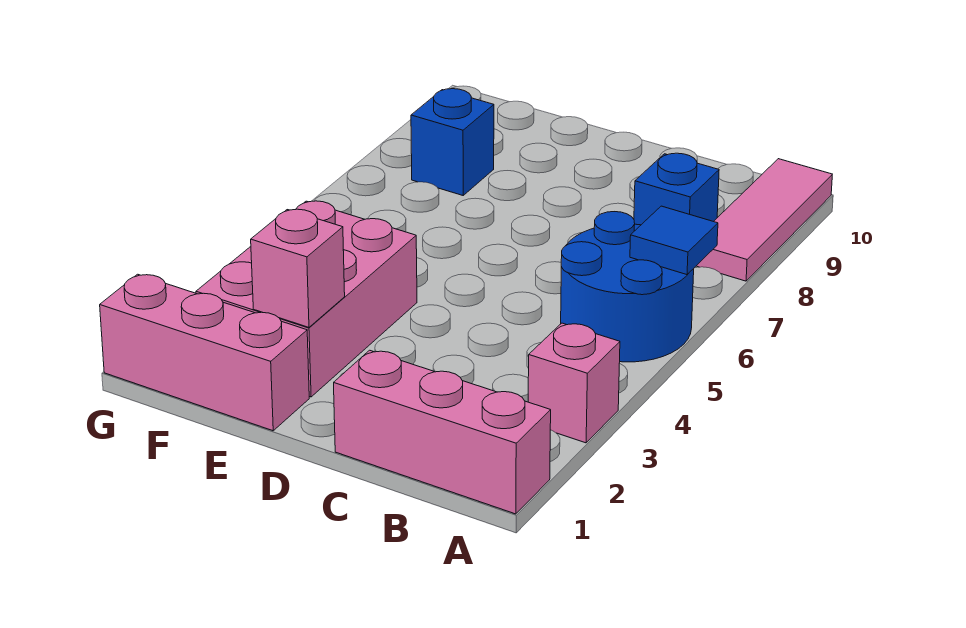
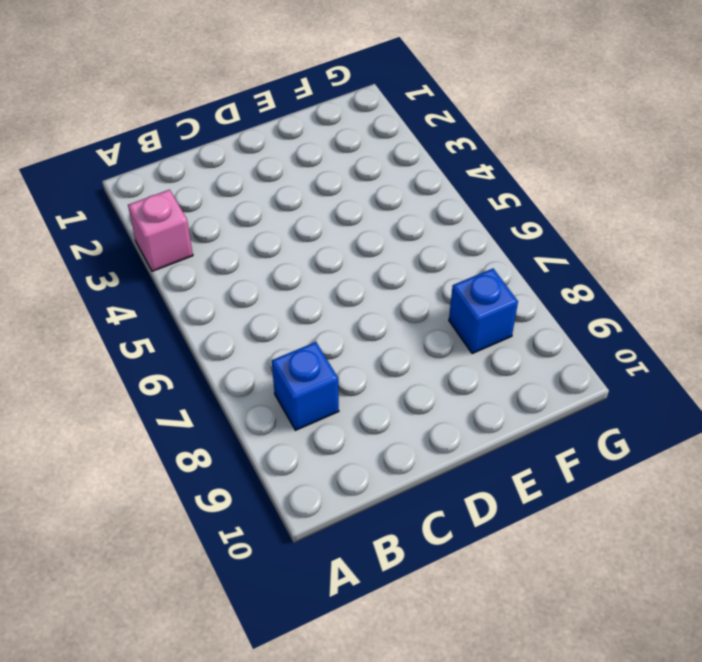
none -> pink brick A1:C1 level 1
none -> blue round brick A5:B6 level 1

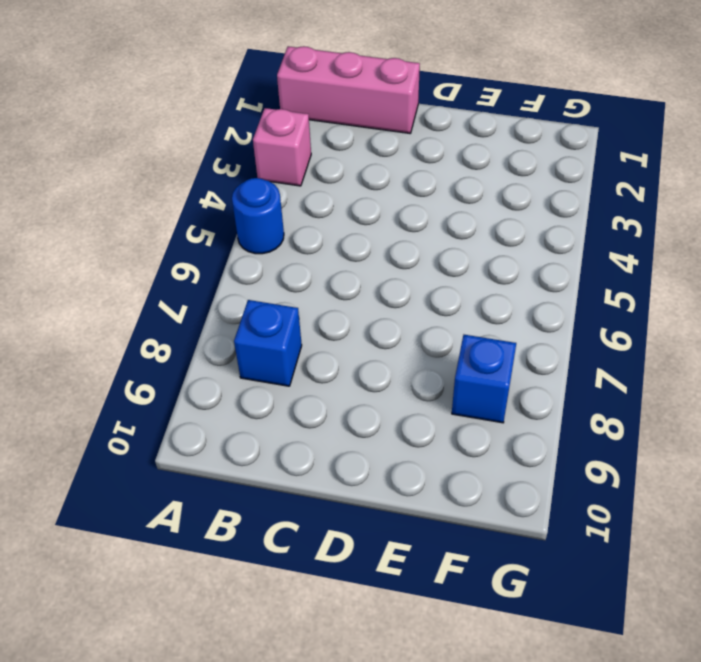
blue round brick A5 level 1 -> blue round brick A5:B6 level 1
none -> pink tile A8:A10 level 1
none -> pink brick E1:G1 level 1

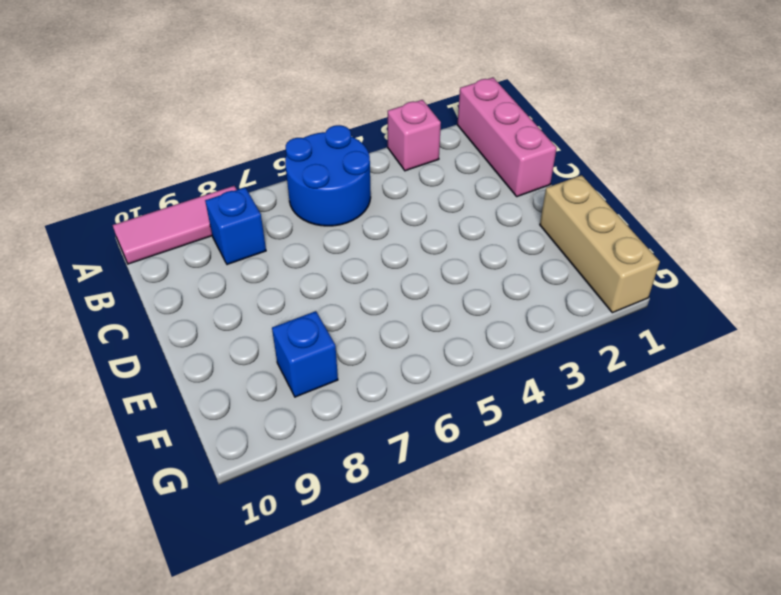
tan brick E1:G1 level 1 -> pink brick E1:G1 level 1
none -> pink brick E2:F4 level 1
none -> blue tile A6 level 2

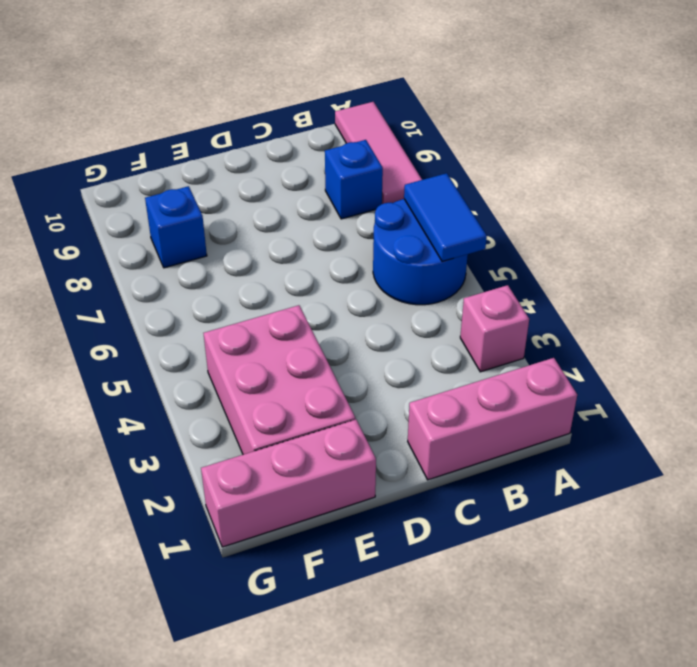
blue tile A5:A6 level 2 -> blue tile A6 level 2
none -> pink brick E2 level 2

